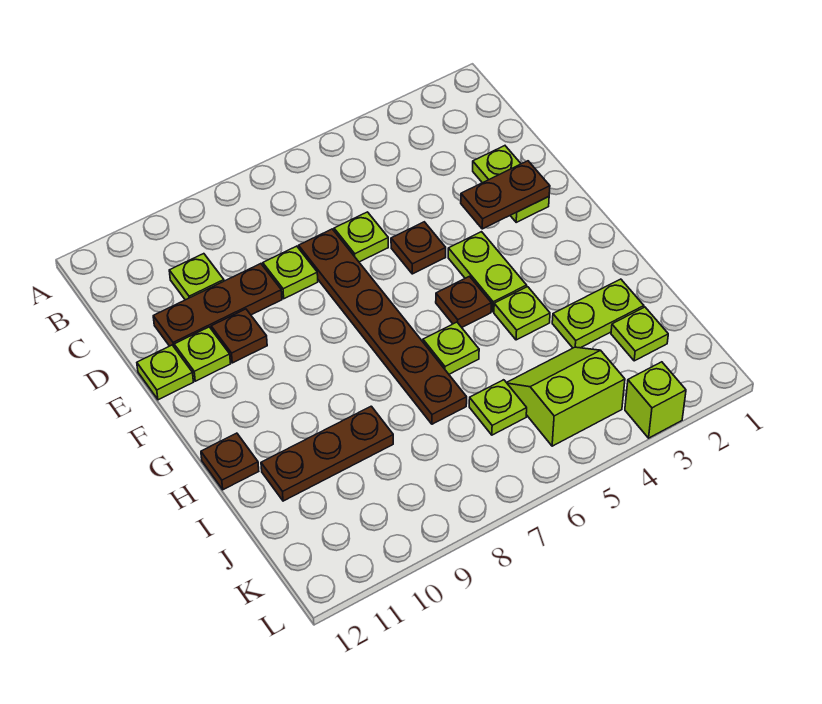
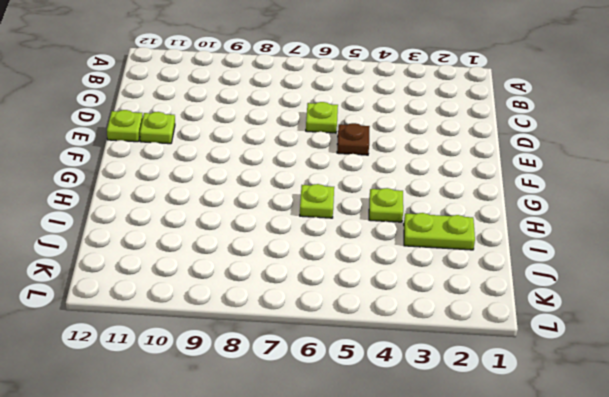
none -> lime plate C10 level 1
none -> lime plate D2:E2 level 1
none -> brown plate D7:I7 level 1

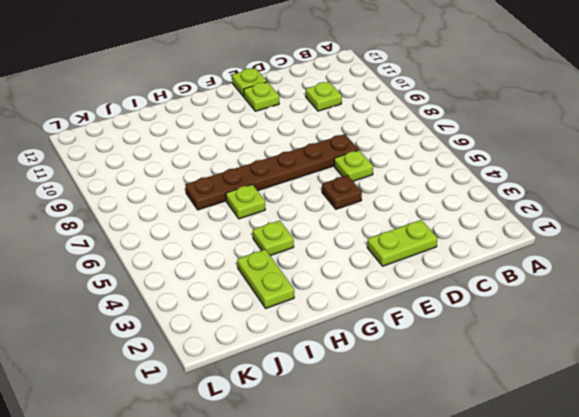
none -> lime plate D8 level 1
none -> brown plate D9:D11 level 1
none -> brown plate E10 level 1

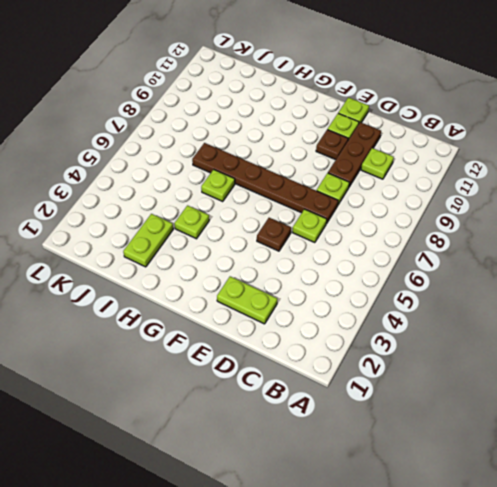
none -> lime plate F4:G4 level 1
none -> brown plate G5 level 1
none -> brown plate H12 level 1

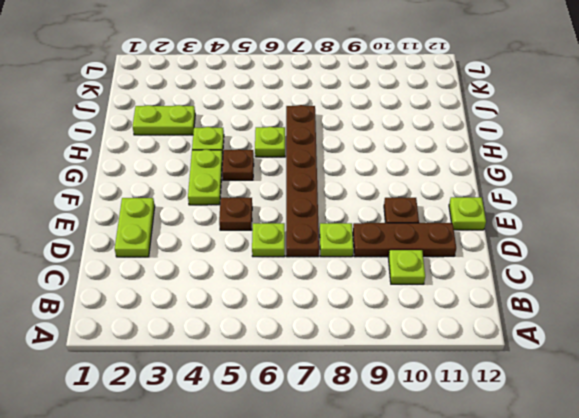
none -> lime plate E11 level 1
none -> brown plate H12 level 1
none -> brown plate I9:I11 level 1

